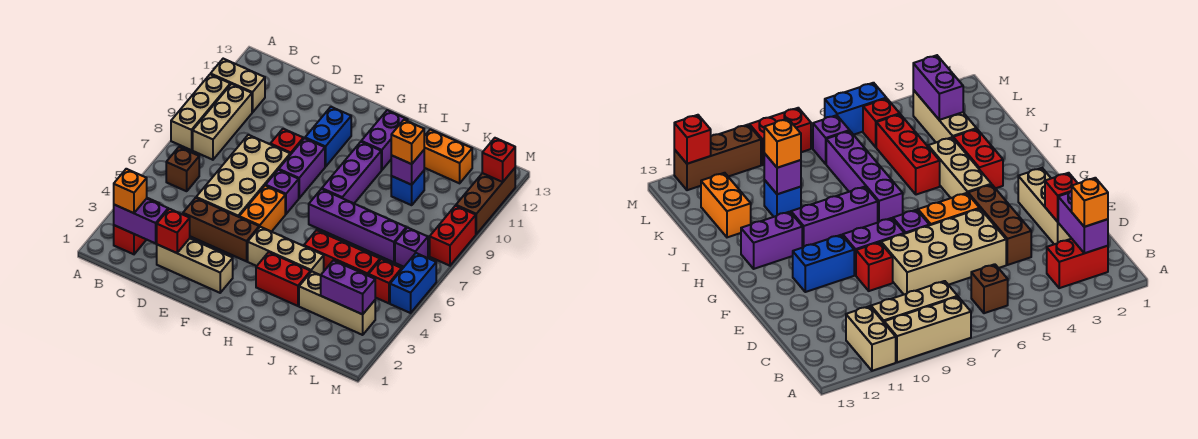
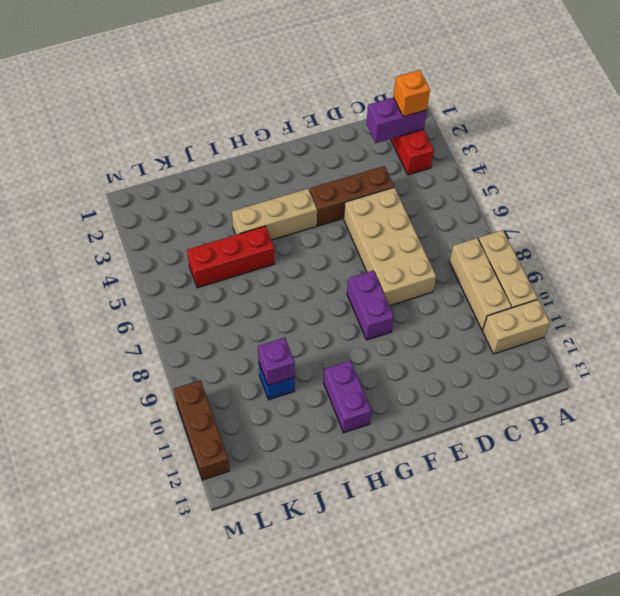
none -> brown brick B6 level 1
none -> tan brick D2:F2 level 1
none -> red brick E9 level 1
none -> orange brick F5:F6 level 1

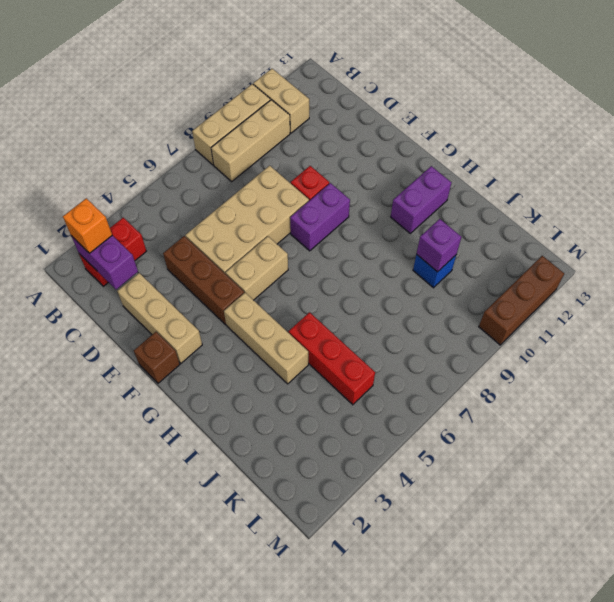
brown brick F1 level 1 -> brown brick B6 level 1
tan brick F5:F6 level 1 -> orange brick F5:F6 level 1
none -> purple brick F7 level 1
none -> blue brick F10:F11 level 1
none -> red brick H3:I3 level 1
none -> purple brick H7:K7 level 1

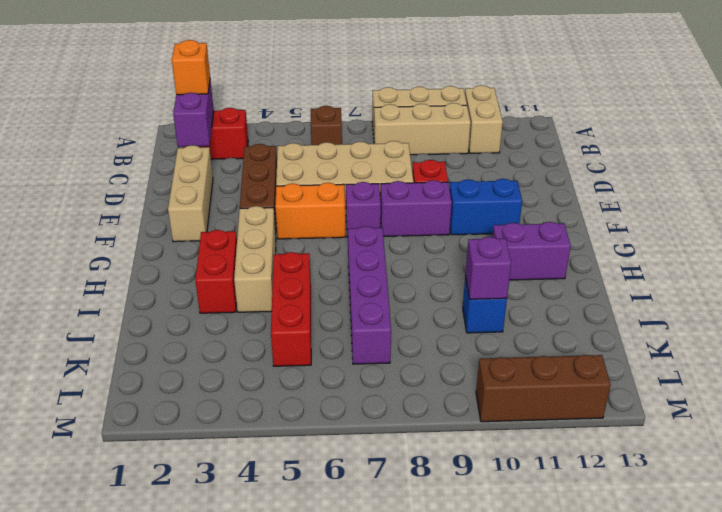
none -> purple brick H8:H10 level 1
none -> tan brick J3:L3 level 1
none -> orange brick J12:K12 level 1
none -> red brick L5 level 1

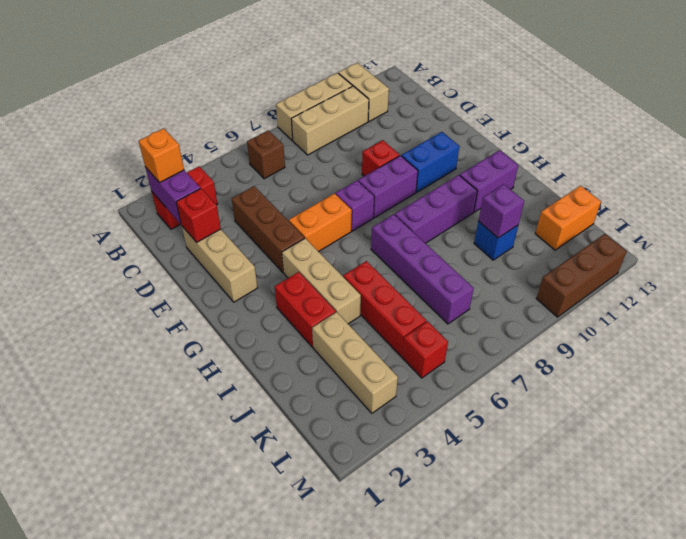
orange brick K12:K13 level 1 -> orange brick J12:K12 level 1
none -> tan brick D5:E8 level 1
none -> purple brick L7 level 1
none -> blue brick M5:M6 level 1
none -> red brick M8:M9 level 1

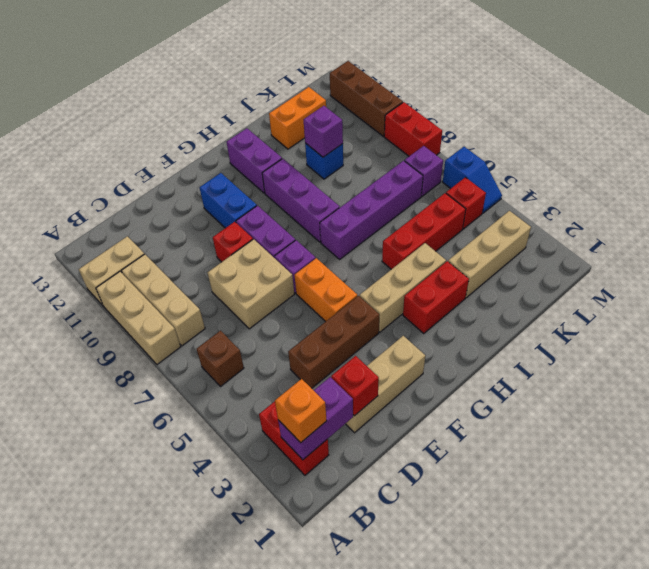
tan brick D7:E8 level 1 -> tan brick D5:E8 level 1
blue slope M5:M6 level 1 top 6 -> blue brick M5:M6 level 1
none -> purple brick K3:L3 level 2
none -> red brick M12 level 2
none -> orange brick J10 level 3

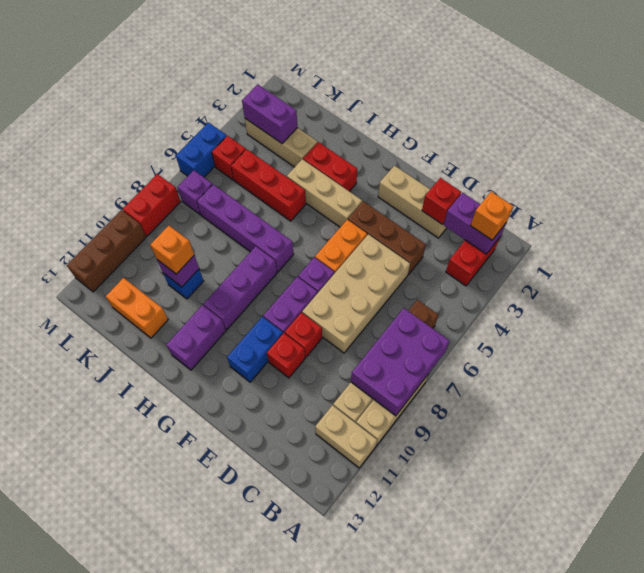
purple brick A7:B9 level 2 -> none
red brick E10 level 1 -> red brick M12 level 2

